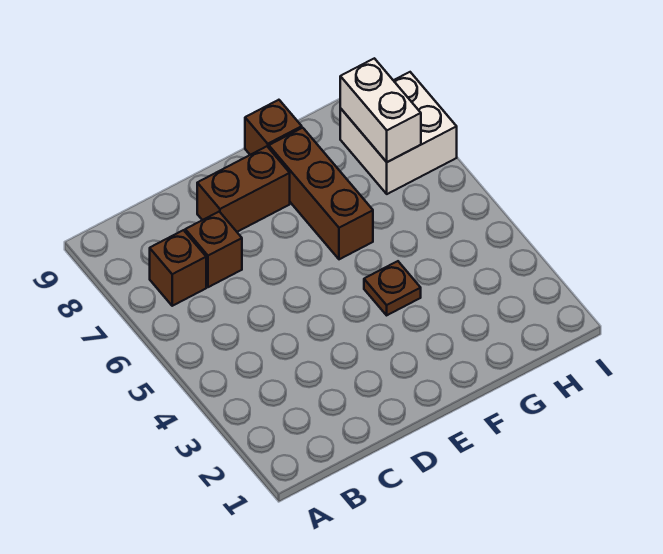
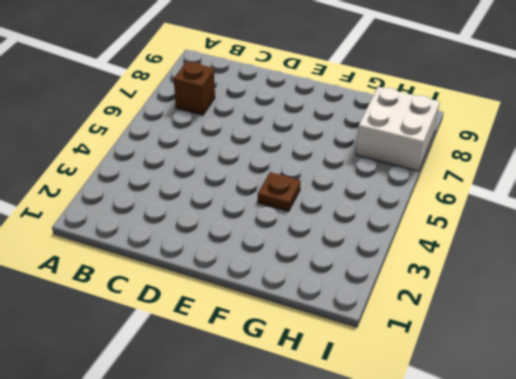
none -> brown brick C7 level 1
none -> brown brick D8:E8 level 1

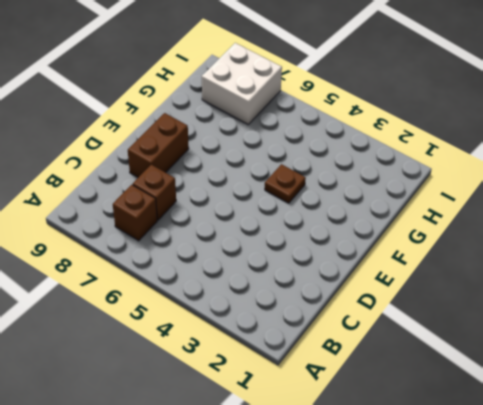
none -> brown brick F6:F8 level 1
none -> brown brick F9 level 1

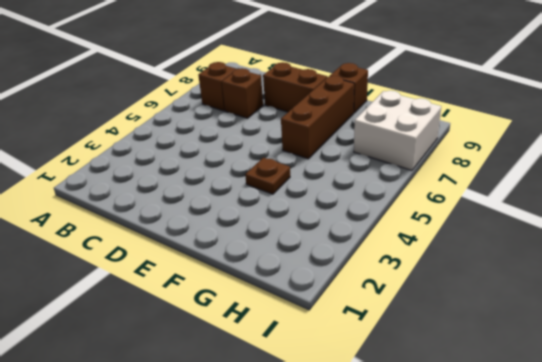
none -> white brick H7:H8 level 2

